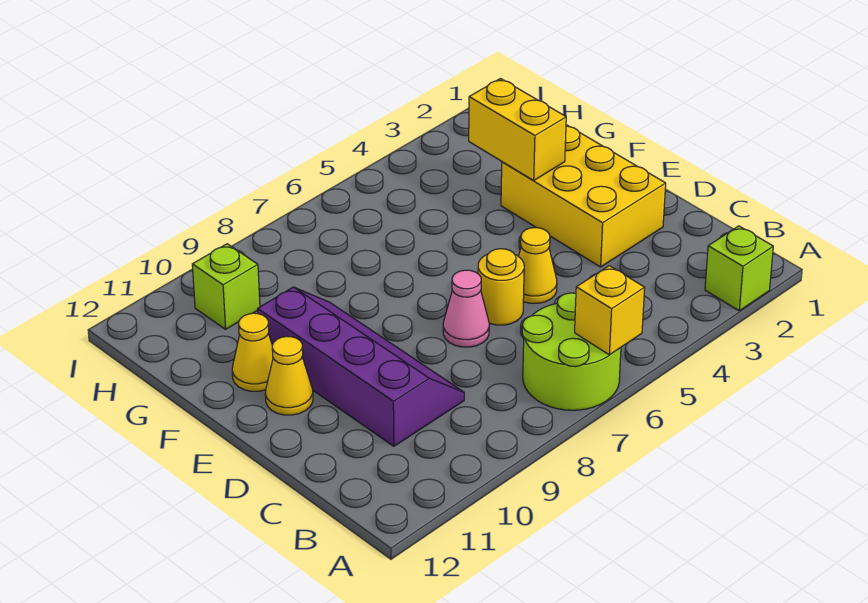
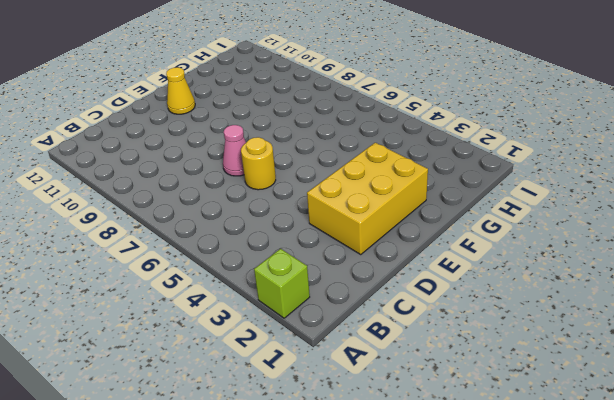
none -> lime round brick A6:B7 level 1
none -> purple slope C9:F10 level 1 top 10
none -> yellow cone D5 level 1

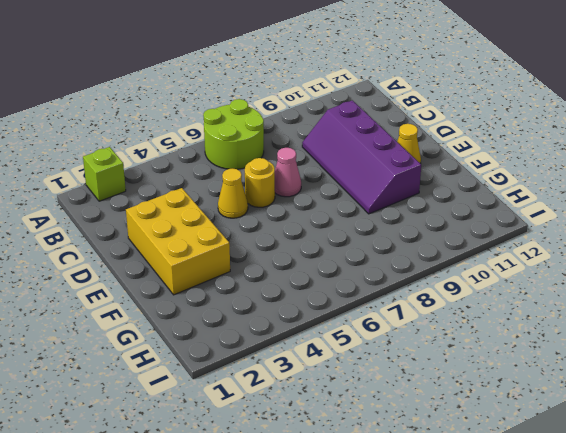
none -> yellow cone F11 level 1
none -> lime brick H10 level 1
none -> yellow brick A6 level 2

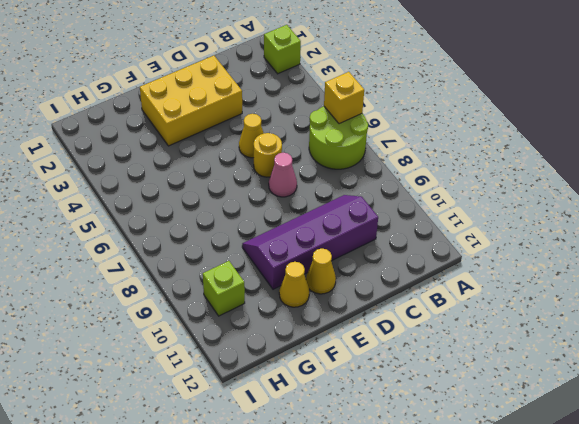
none -> yellow brick F3:G3 level 2

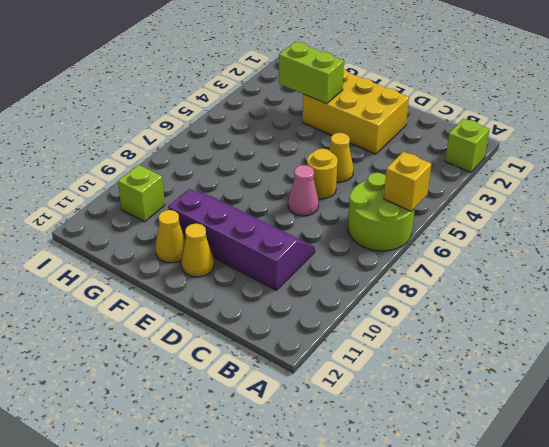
lime brick F3:G3 level 2 -> yellow brick F3:G3 level 2

